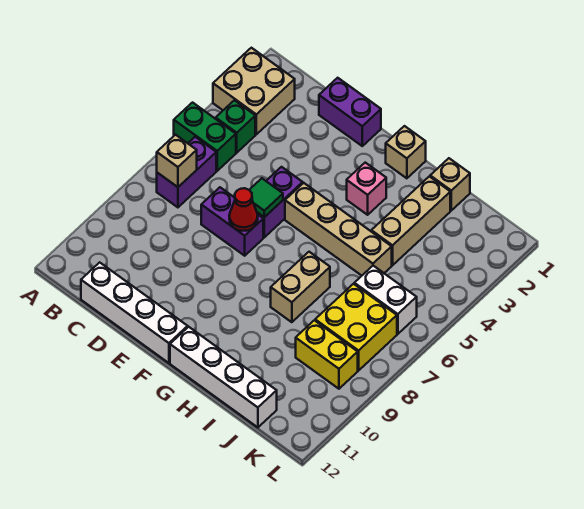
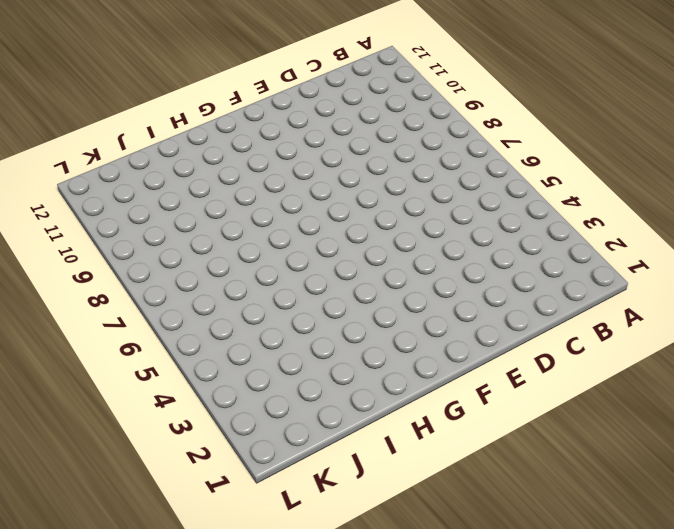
none -> tan brick A2:B3 level 1
none -> green brick A5:B5 level 1
none -> green brick B4 level 1

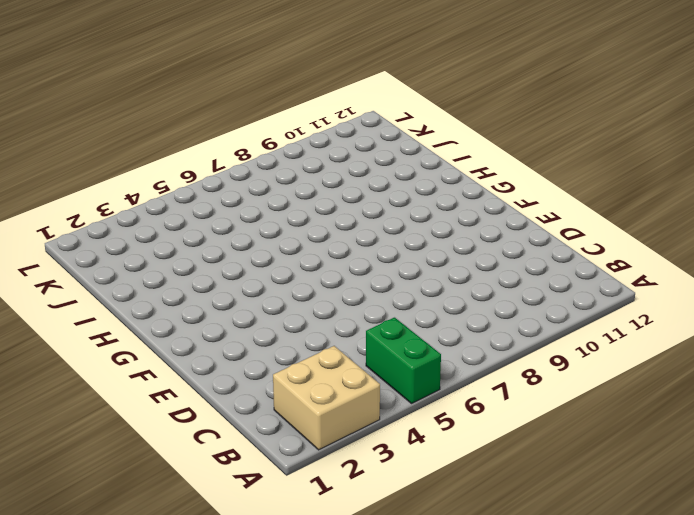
none -> green brick B4 level 1
none -> purple brick B6:B7 level 1
none -> white brick C12:F12 level 1

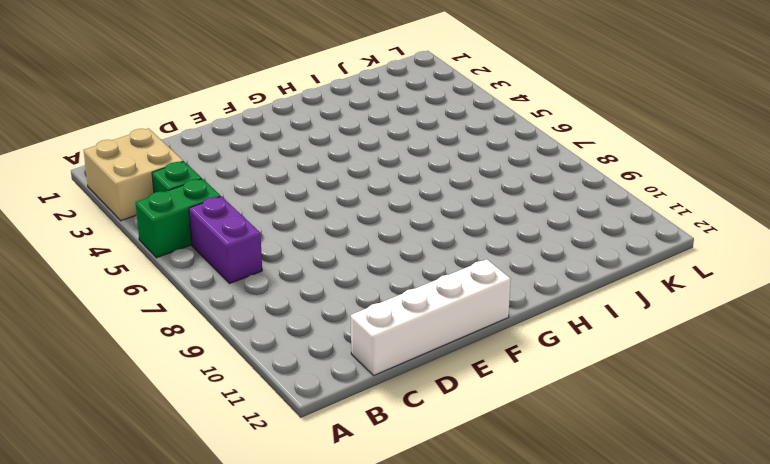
none -> purple brick D1:E1 level 1
none -> purple brick D7:E7 level 1
none -> purple brick E5:E6 level 1

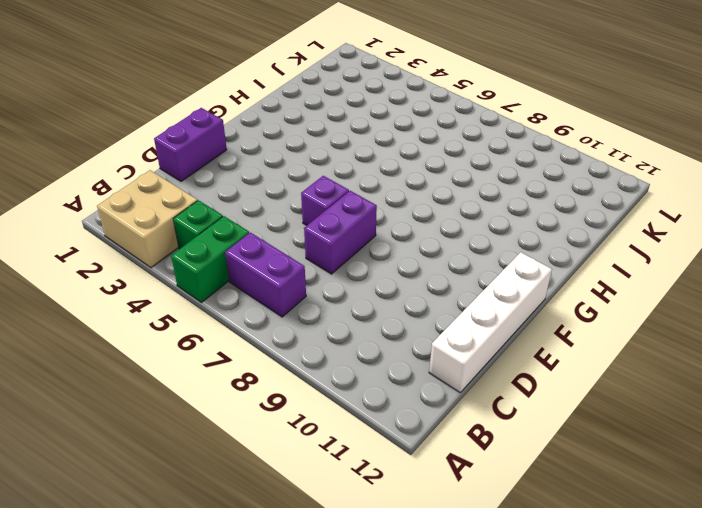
purple brick E6 level 1 -> purple brick E5:E6 level 1
none -> tan brick F5:I5 level 1
none -> tan brick G1 level 1
none -> pink brick G3 level 1

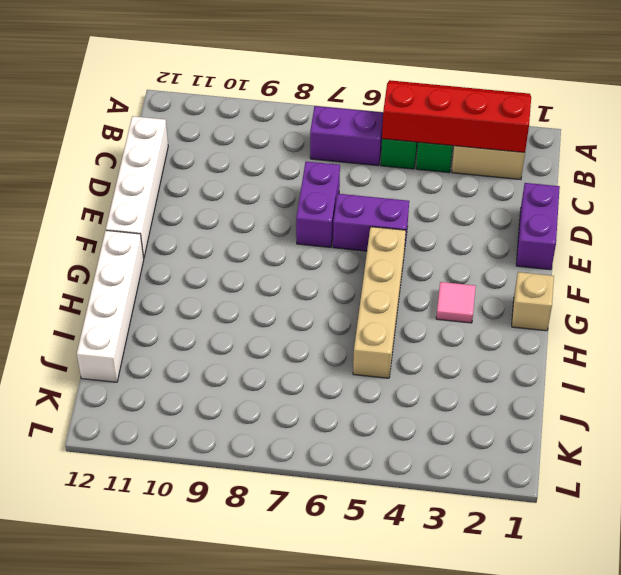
red slope A2:B5 level 2 top B -> none
pink tile G3 level 1 -> pink brick G3 level 1
none -> tan brick H7:H8 level 1
none -> tan brick I1 level 1
none -> tan brick I2:I4 level 1

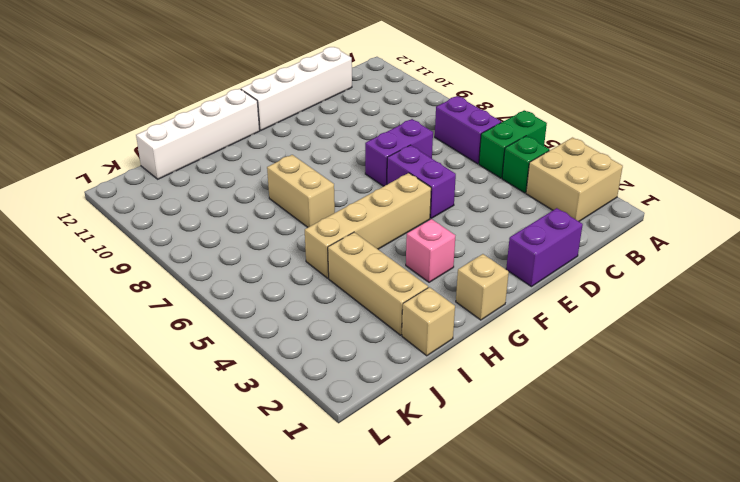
none -> white brick J6:K6 level 1
none -> yellow brick J7:K8 level 1
none -> yellow brick J9:K9 level 1

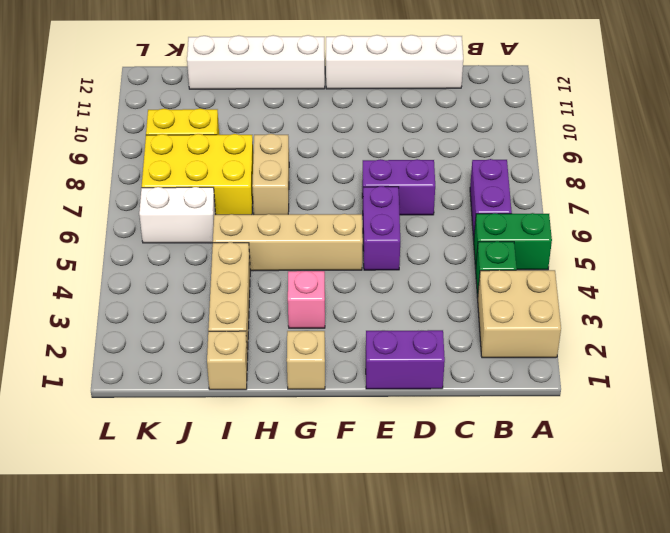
yellow brick I7:K8 level 1 -> yellow brick J7:K8 level 1
none -> tan brick B7 level 2
none -> green tile E6 level 2
none -> red cone E7 level 2

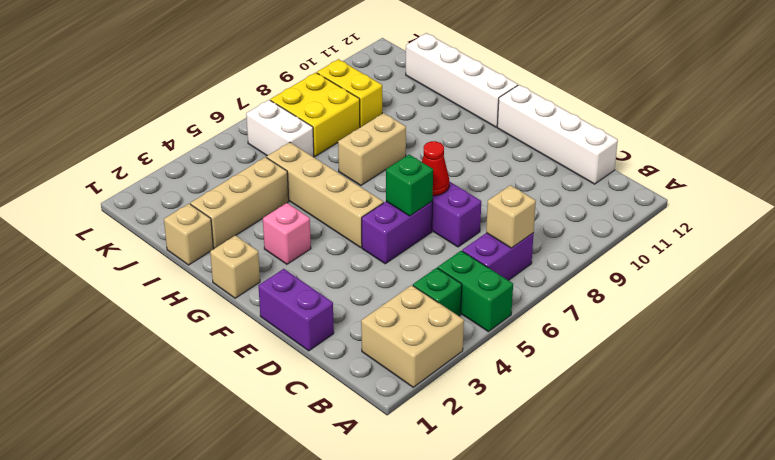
green brick E6 level 2 -> green tile E6 level 2

